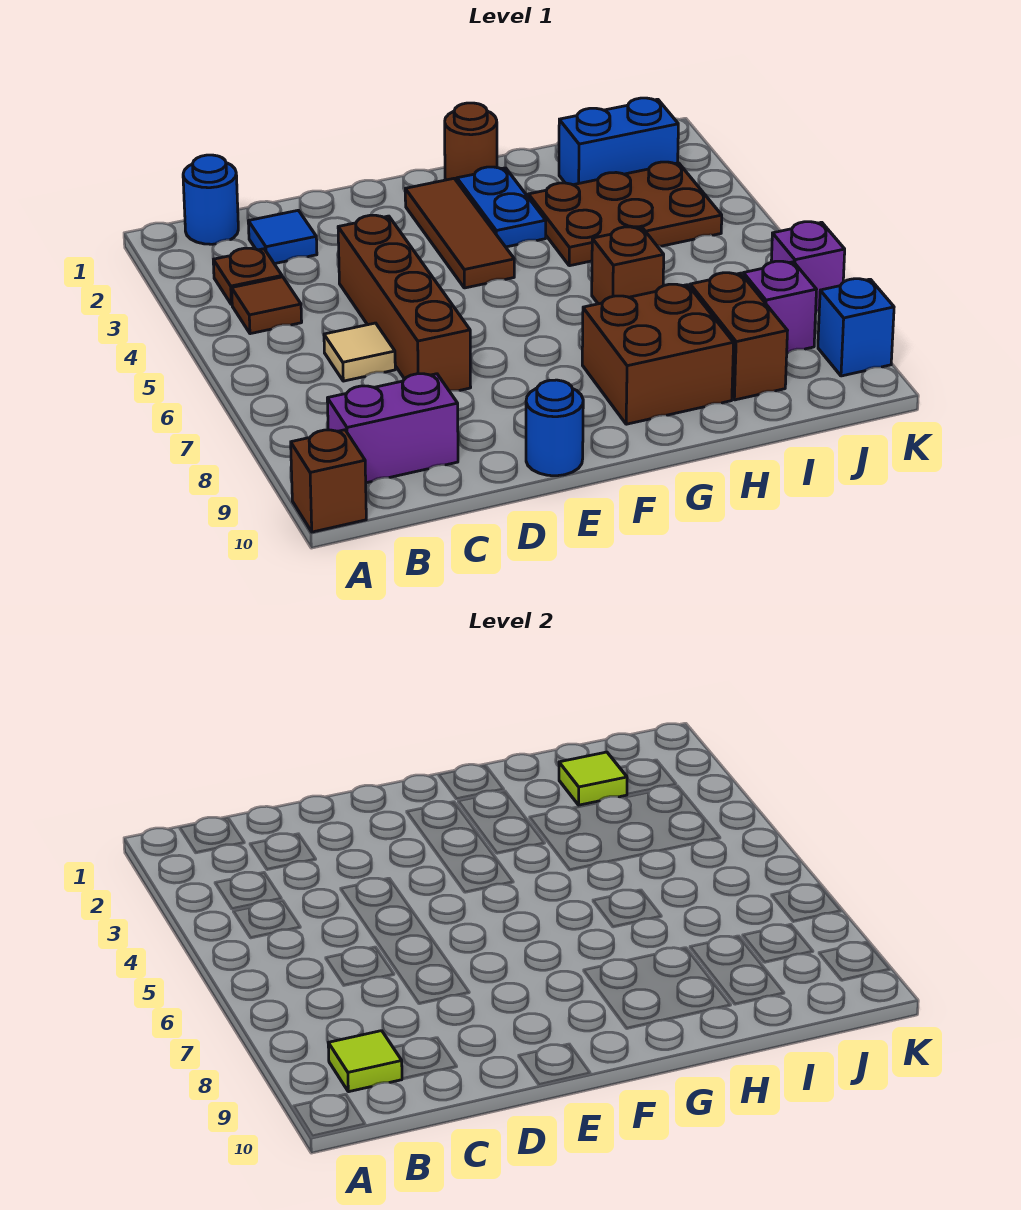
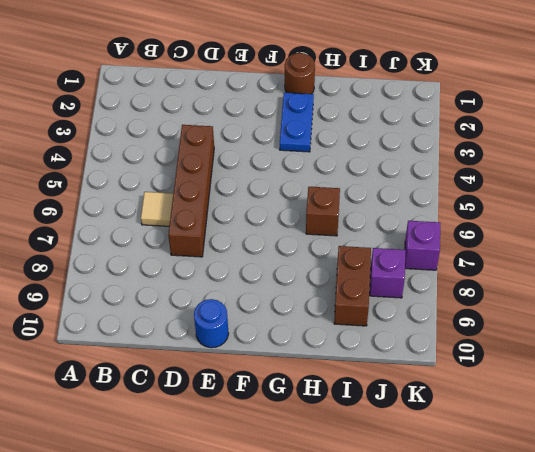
none -> brown brick A10 level 1
none -> blue round brick B1 level 1
none -> brown plate B3 level 1

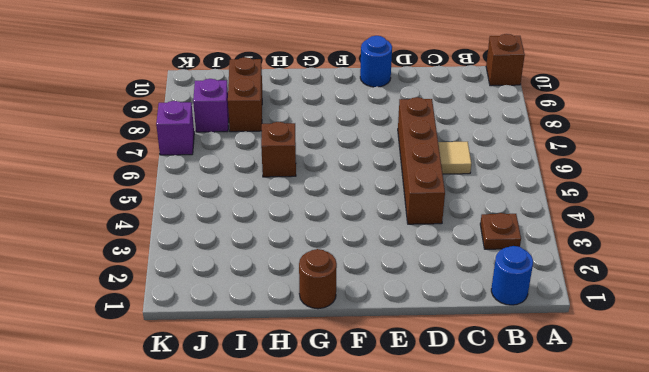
none -> brown tile B4 level 1
none -> purple brick B9:C9 level 1
none -> blue tile C2 level 1

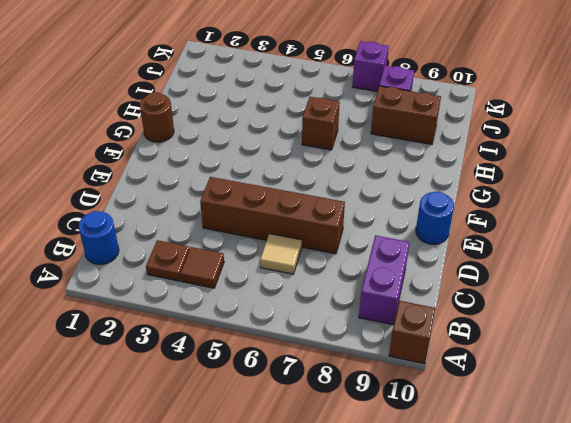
none -> blue tile C2 level 1
none -> brown tile F2:F4 level 1
none -> blue plate G2:G3 level 1

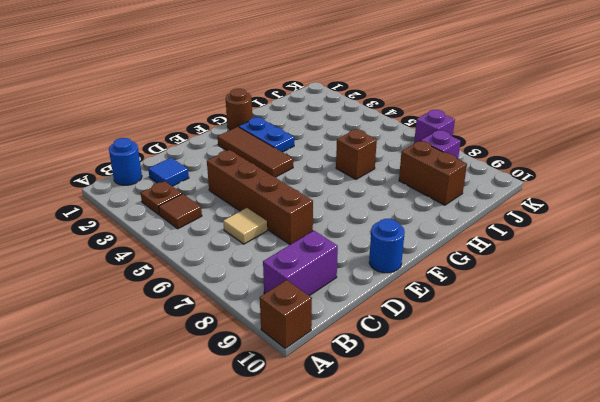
none -> brown brick G8:H9 level 1
none -> brown plate H3:J4 level 1
none -> blue brick I2:J2 level 1

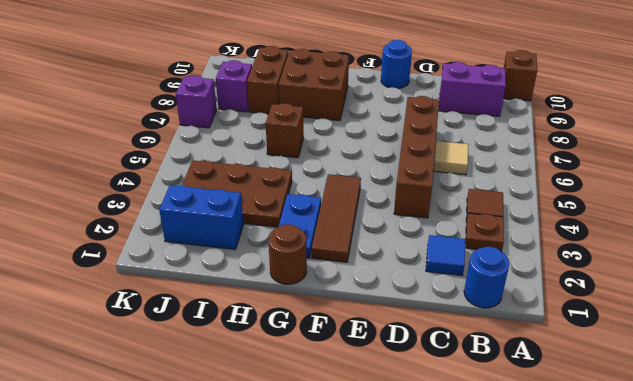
none -> blue brick K9 level 1
none -> lime tile B9 level 2
none -> lime tile I2 level 2

